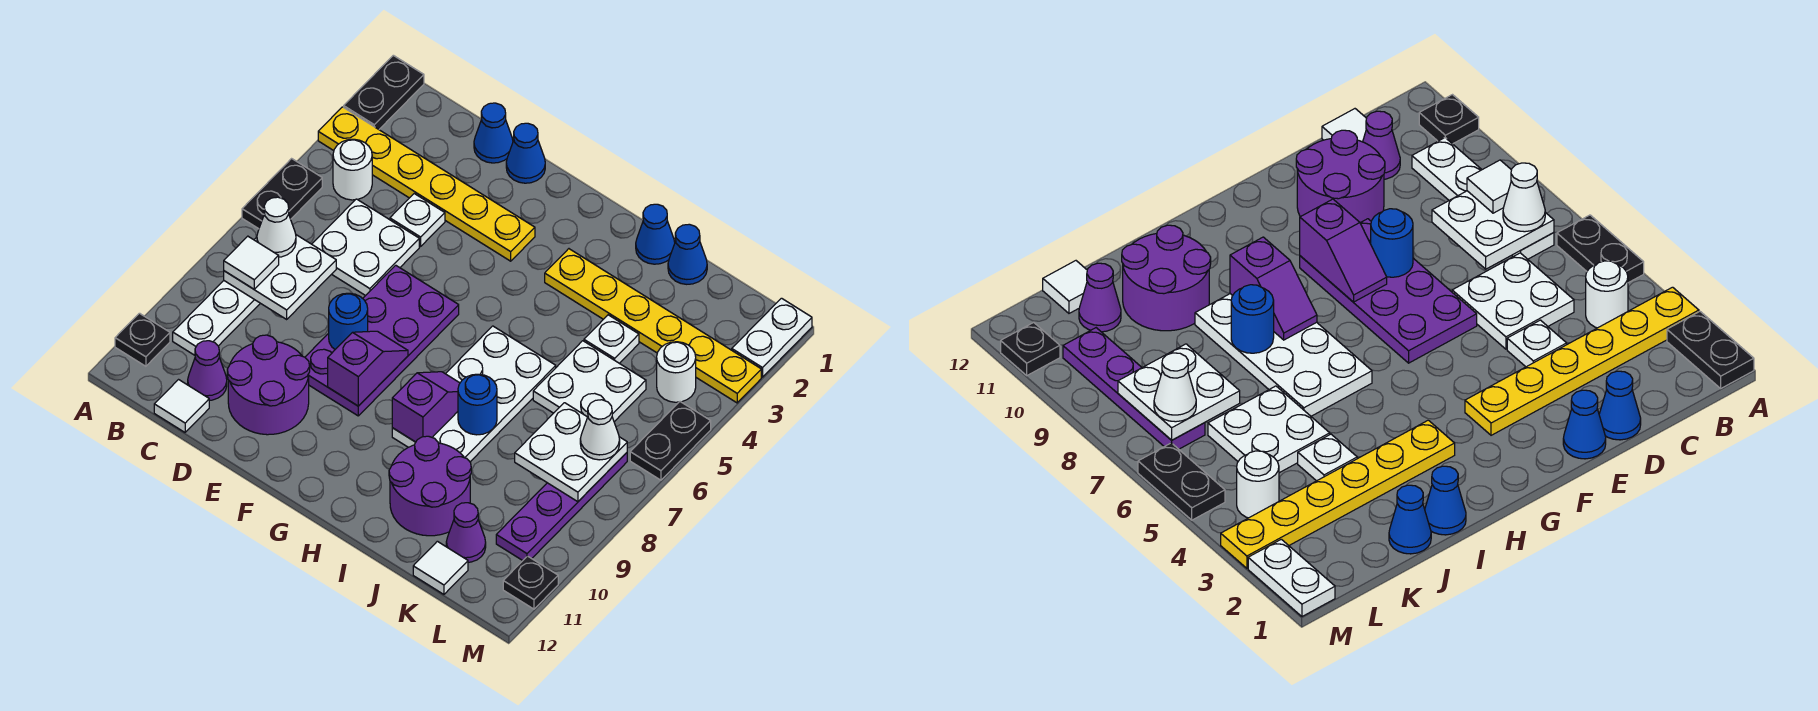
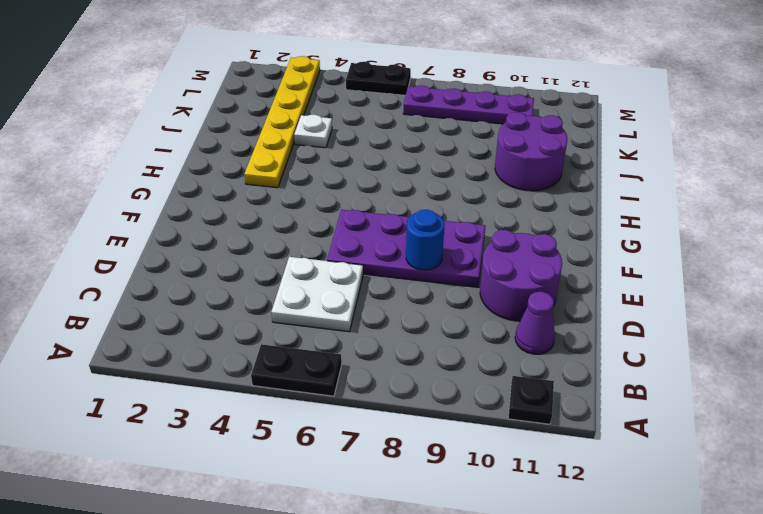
none -> black plate A1:A2 level 1
none -> yellow plate A3:F3 level 1
none -> white round brick B4 level 1
none -> white plate B7:B10 level 1

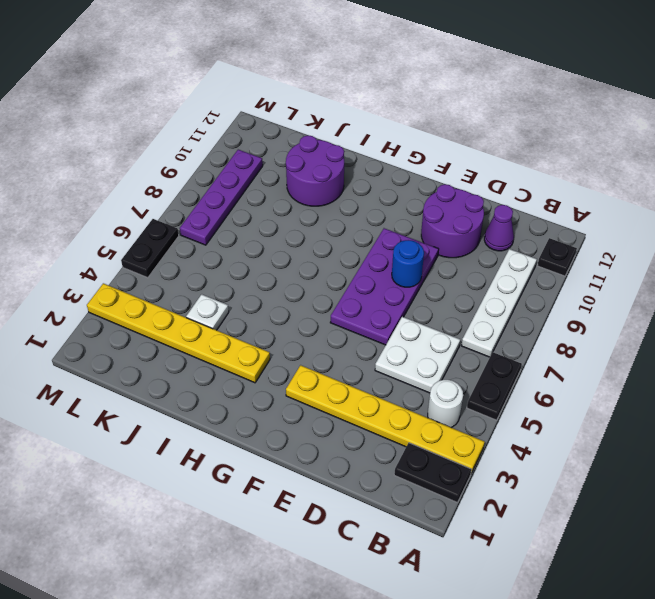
black plate A2:B2 level 1 -> black plate A1:A2 level 1
none -> white tile C12 level 1
none -> blue cone D1 level 1
none -> white plate D4 level 1
none -> blue cone E1 level 1

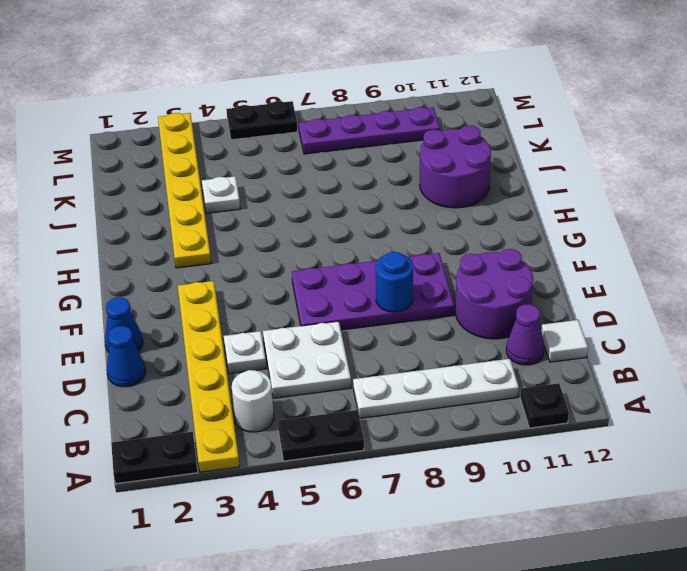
none -> white plate H6:I9 level 1
none -> blue cone I1 level 1
none -> blue cone J1 level 1
none -> white plate J5:K6 level 1

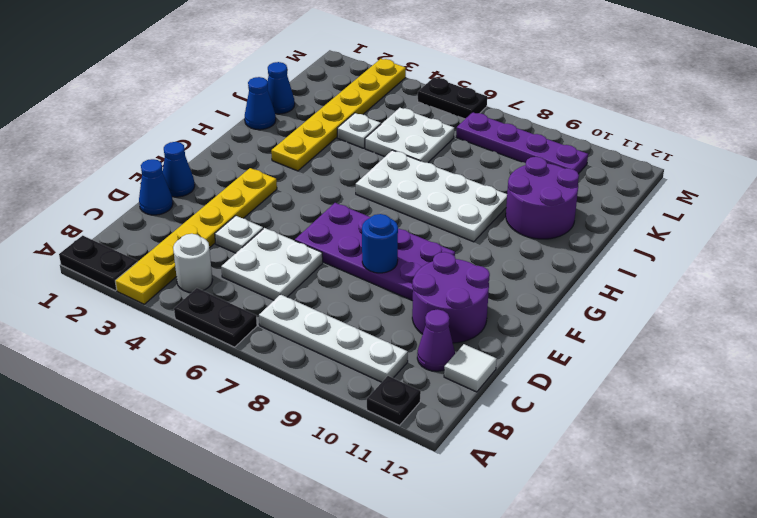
none -> purple cone K11 level 1
none -> white tile K12 level 1
none -> white round brick L4 level 1
none -> white plate M1:M2 level 1

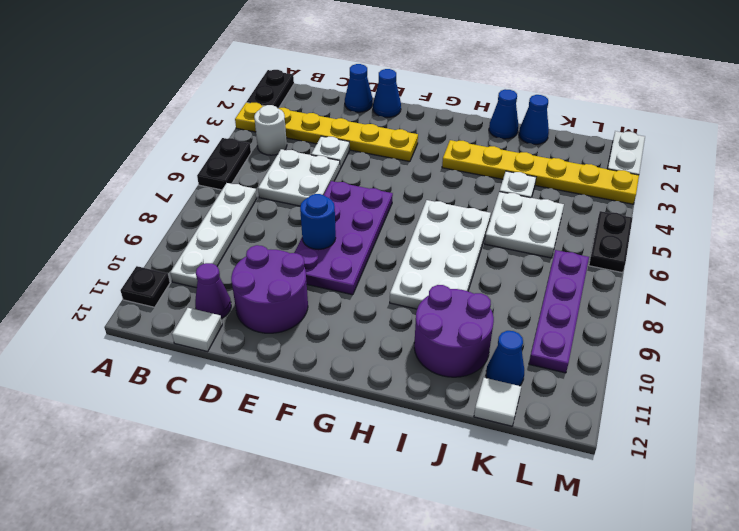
blue cone K11 level 1 -> purple cone K11 level 1
none -> white round brick L4 level 1
none -> black plate M11 level 1
none -> white plate B7:C8 level 2
none -> purple slope F8:F9 level 2 top 9

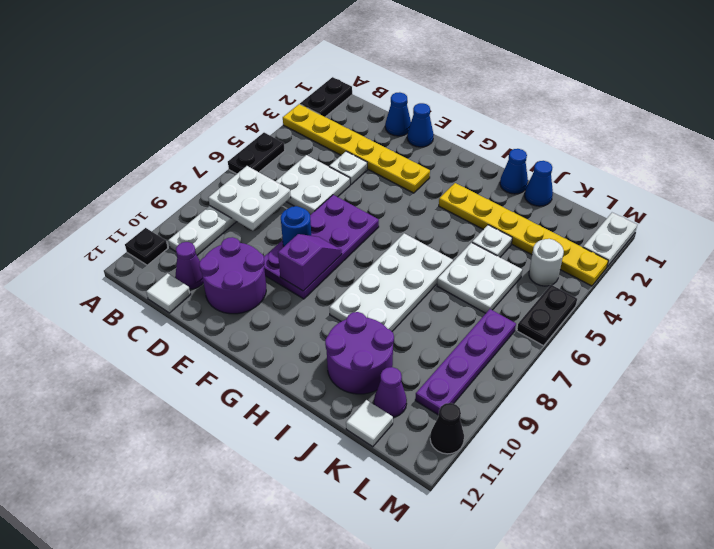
black cone M11 level 1 -> black plate M11 level 1
none -> white round brick B4 level 1
none -> purple slope H8:H9 level 2 top 9
none -> blue round brick I8 level 2
none -> white plate K7:L8 level 2

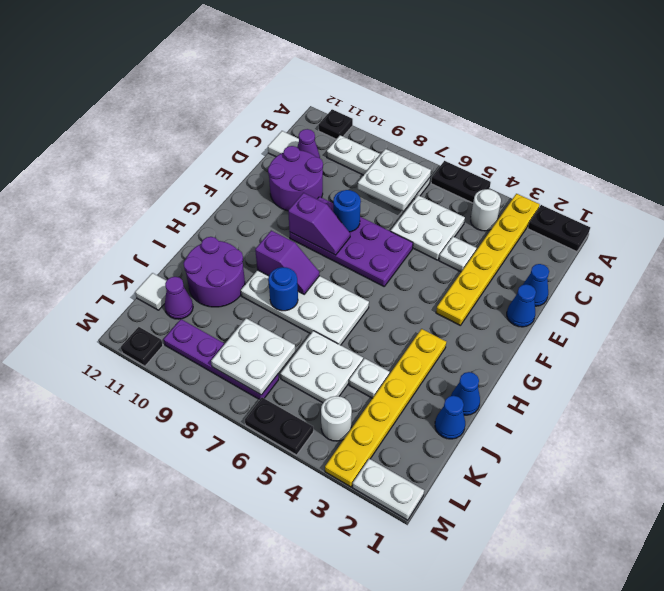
none -> white cone B7 level 3
none -> white tile B8 level 3
none -> white cone L7 level 3

